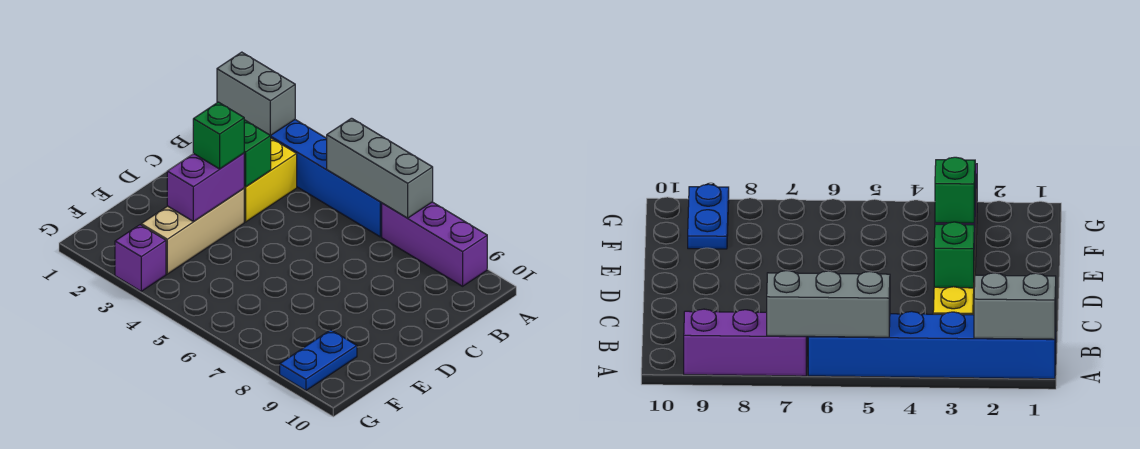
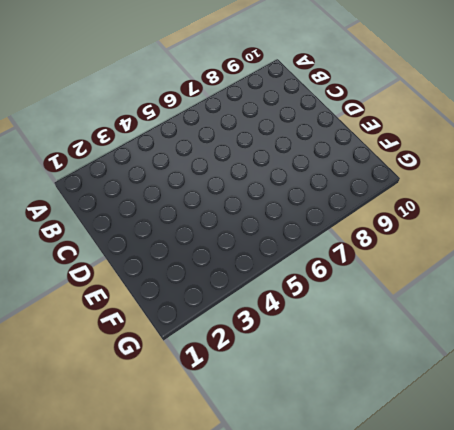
none -> blue brick A1:A6 level 1
none -> purple brick A7:A9 level 1

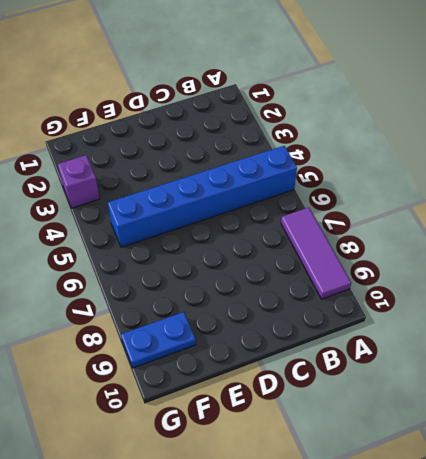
blue brick A5:F5 level 1 -> blue brick A1:A6 level 1
purple tile A7:A9 level 1 -> purple brick A7:A9 level 1
none -> yellow brick B3:C3 level 1
none -> tan brick D3:F3 level 1

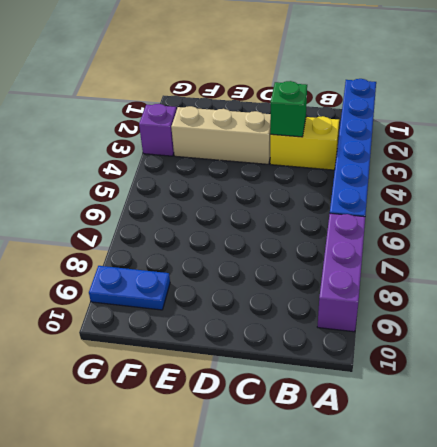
none -> grey brick A1:A2 level 2
none -> grey brick A5:A7 level 2

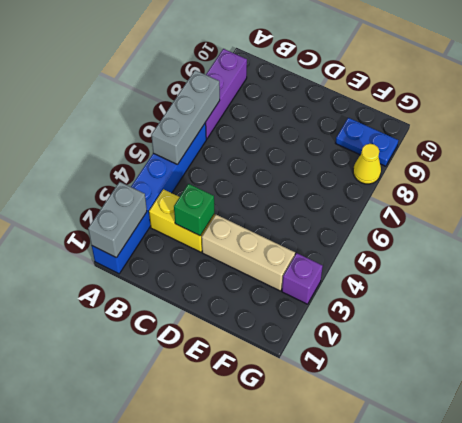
yellow cone G8 level 1 -> none
none -> purple brick D3:E3 level 2
none -> green brick D3 level 3

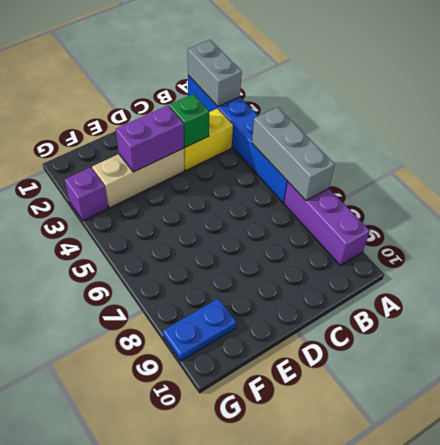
none -> green brick D3 level 3

